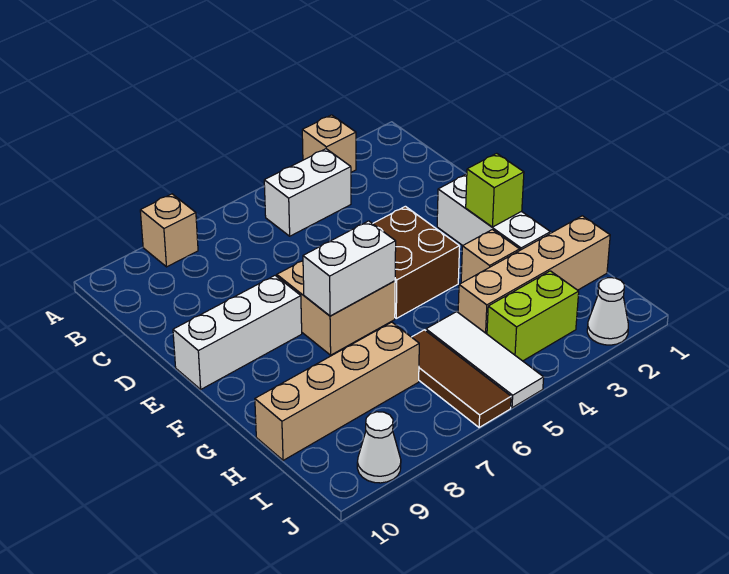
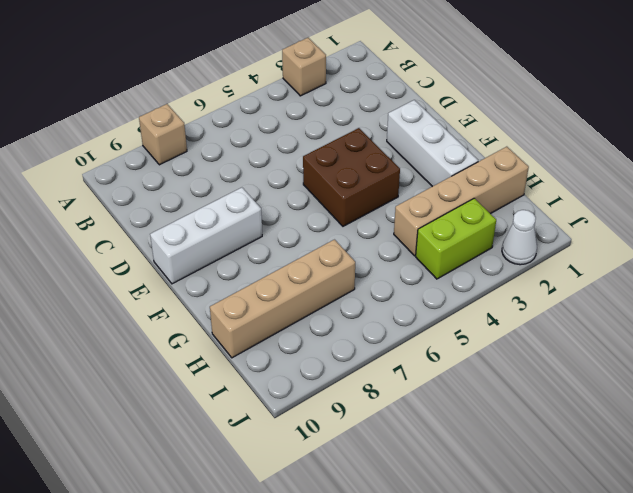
none -> white brick B4:B5 level 1
none -> tan brick E6:F7 level 1
none -> tan brick G3 level 1

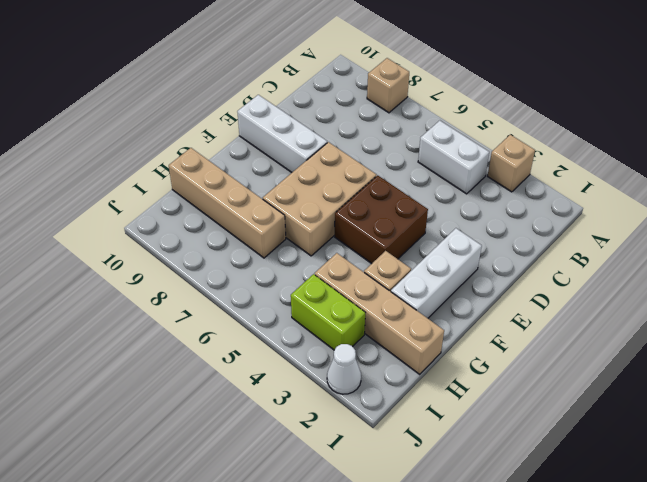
tan brick E6:G7 level 1 -> tan brick E6:F7 level 1
none -> white tile H5:J5 level 1
none -> brown tile H6:J6 level 1
none -> white cone J9 level 1

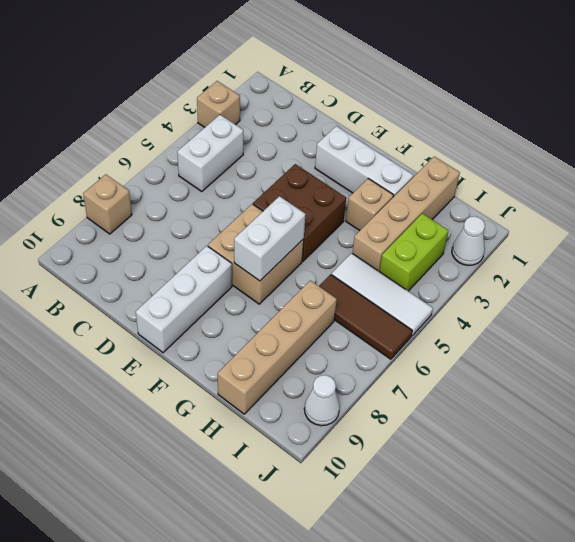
none -> lime brick F2 level 2

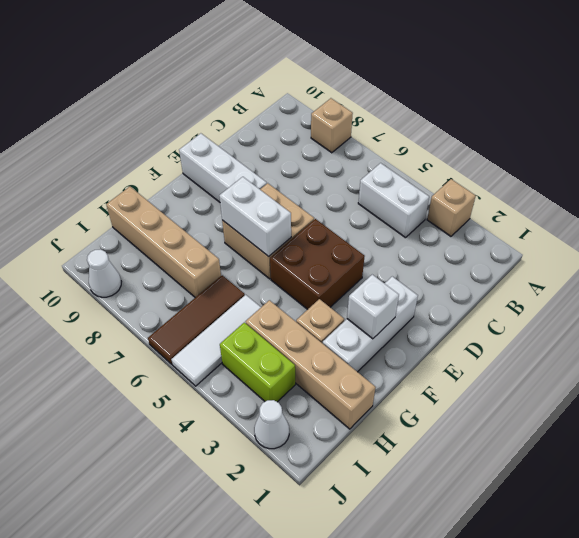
white brick F2 level 2 -> lime brick F2 level 2

